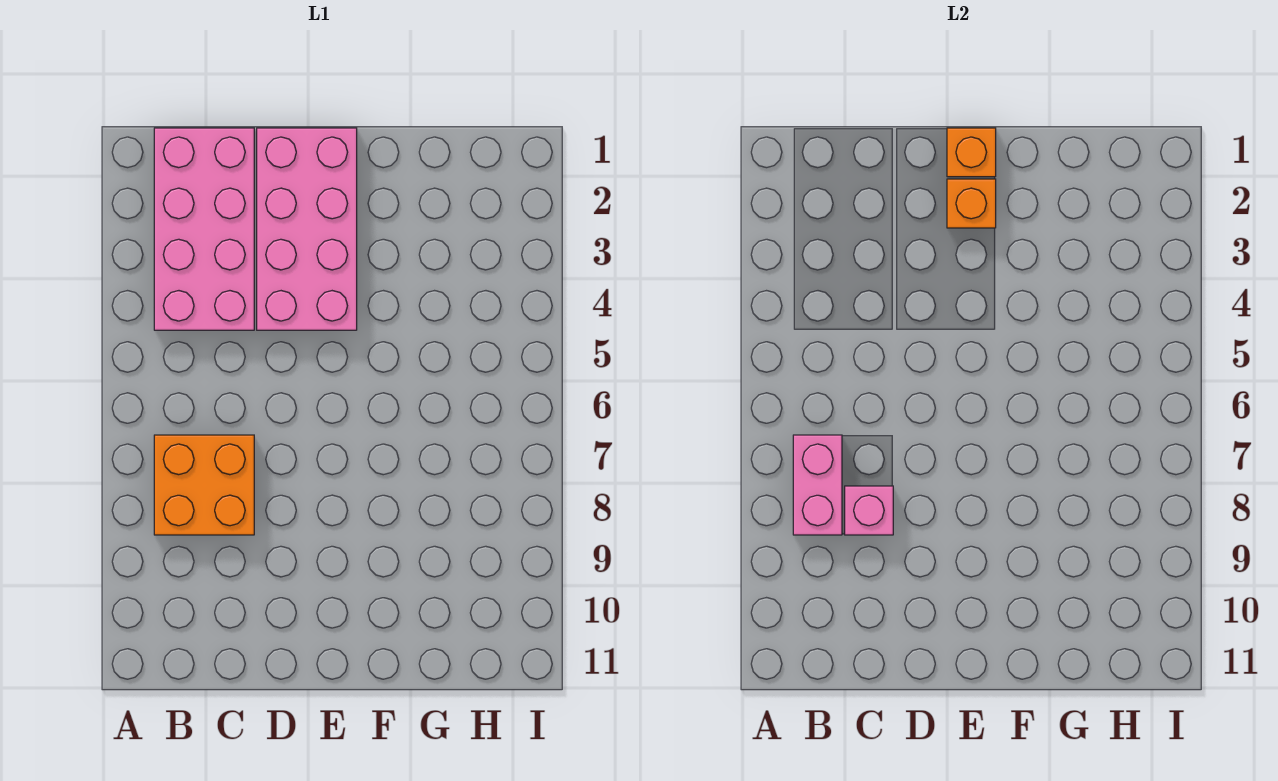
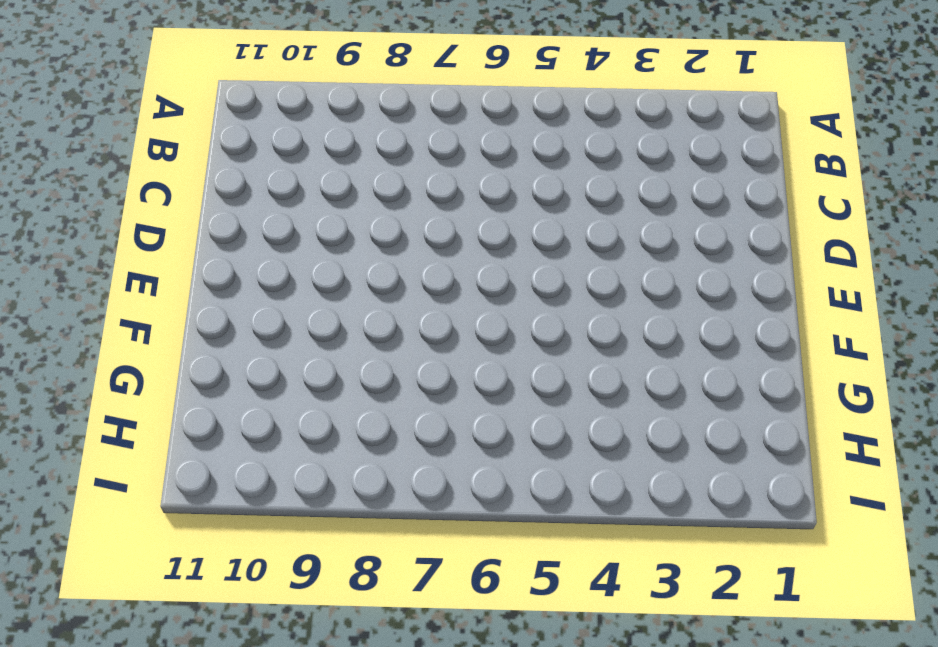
none -> pink brick B1:C4 level 1
none -> orange brick B7:C8 level 1

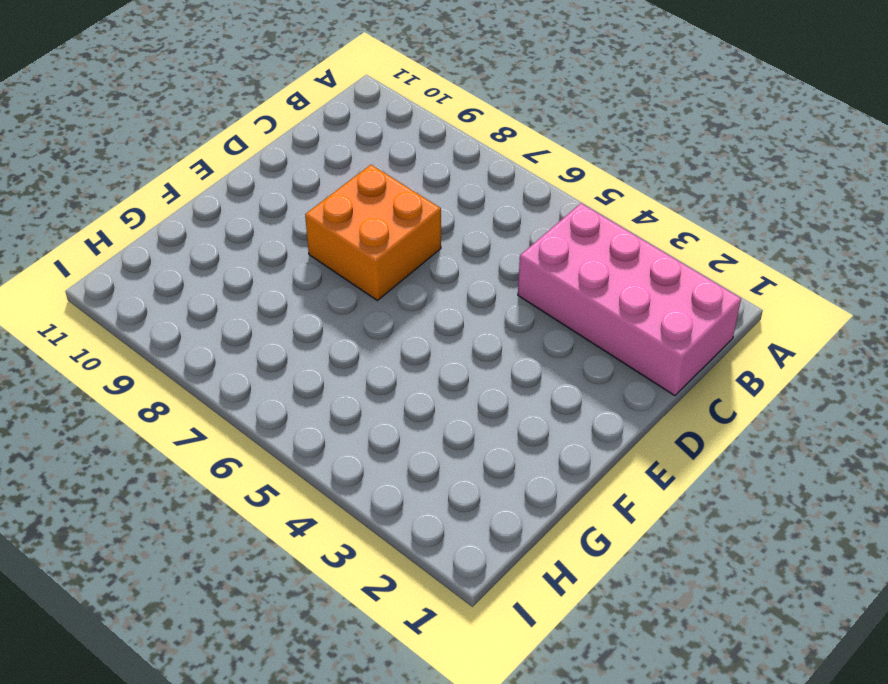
orange brick D7:E8 level 1 -> orange brick B7:C8 level 1
none -> pink brick D1:E4 level 1
none -> pink brick B7:B8 level 2

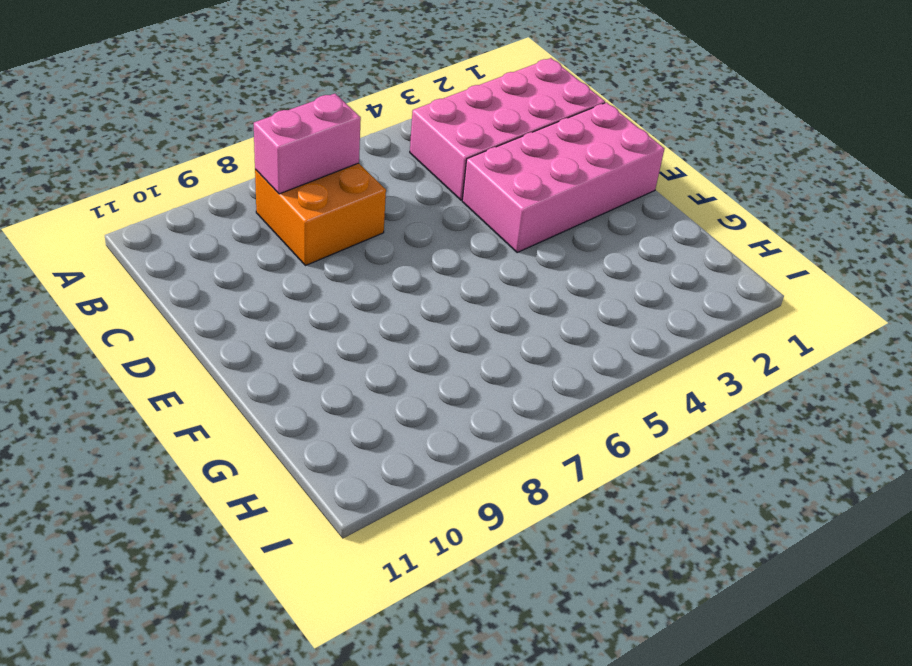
none -> pink brick C8 level 2
none -> orange brick E1 level 2

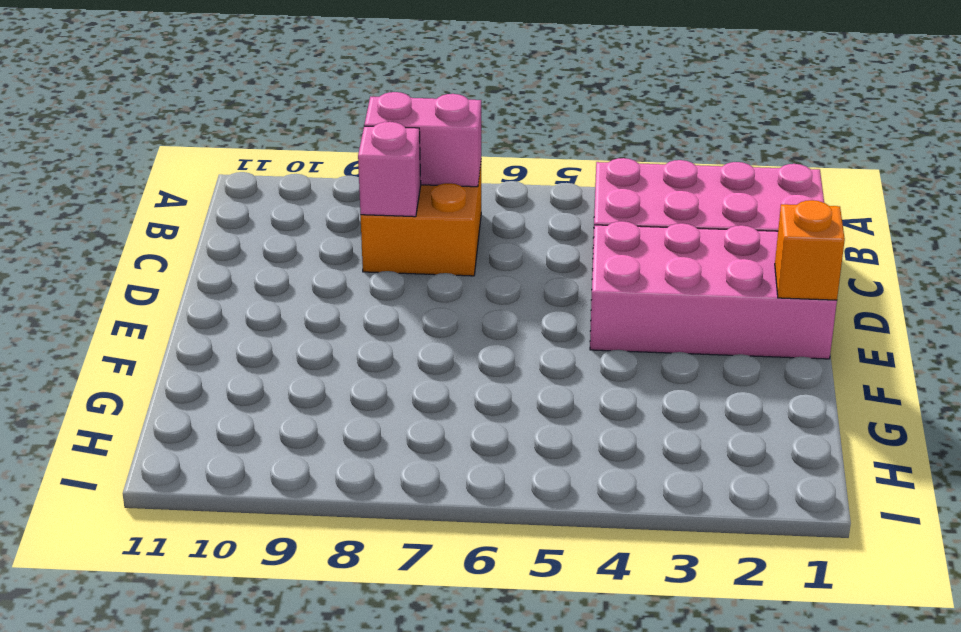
none -> orange brick E2 level 2

